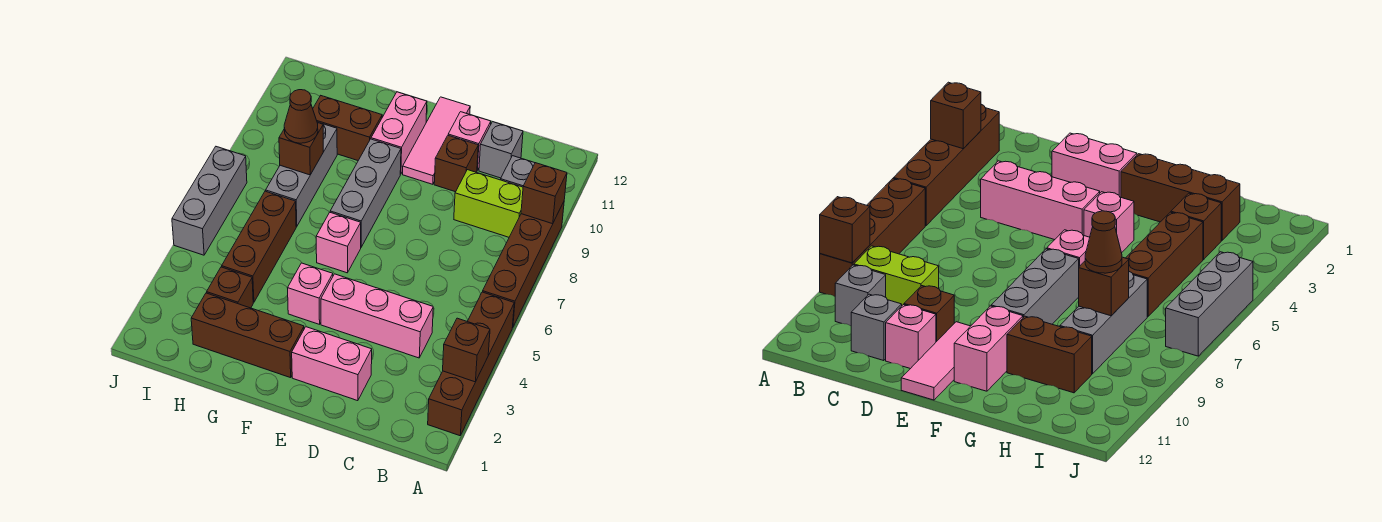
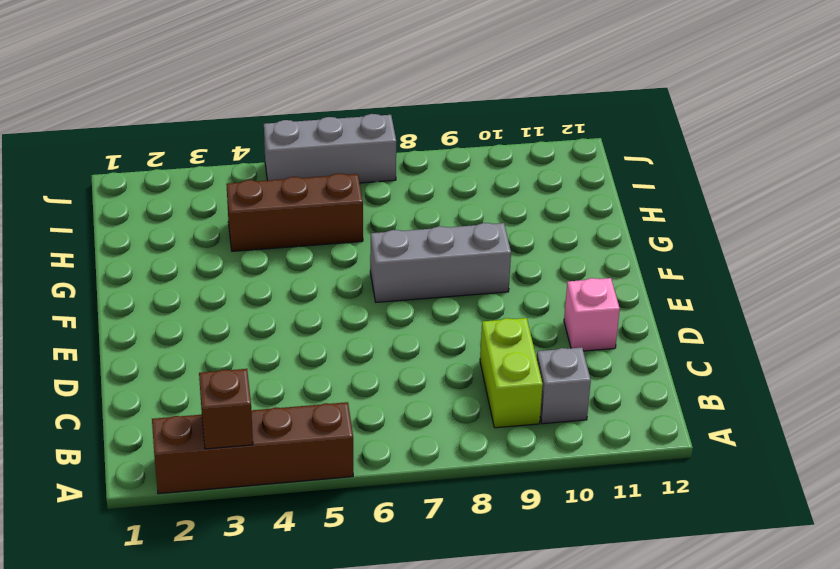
none -> brown brick A6:A9 level 1
none -> pink brick C4:E4 level 1
none -> grey brick C11 level 1

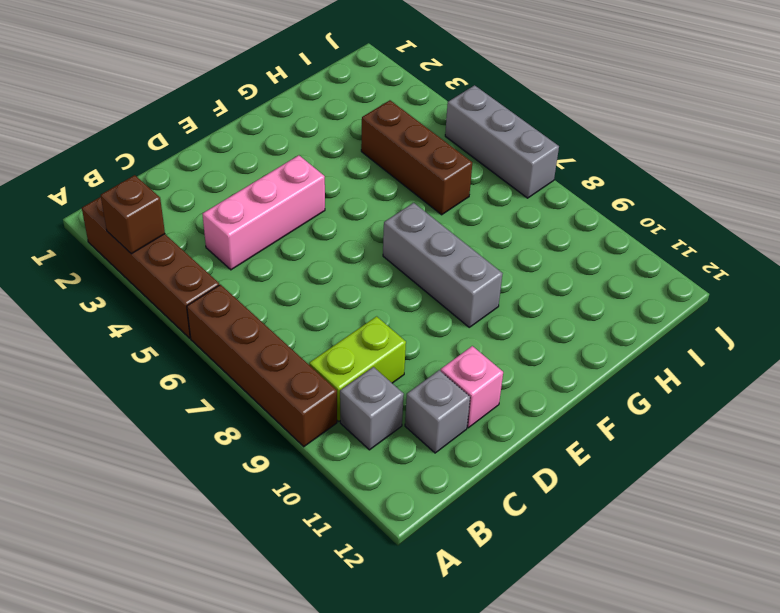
none -> pink brick D2:E2 level 1
none -> brown brick D10 level 1
none -> pink tile E10:E12 level 1

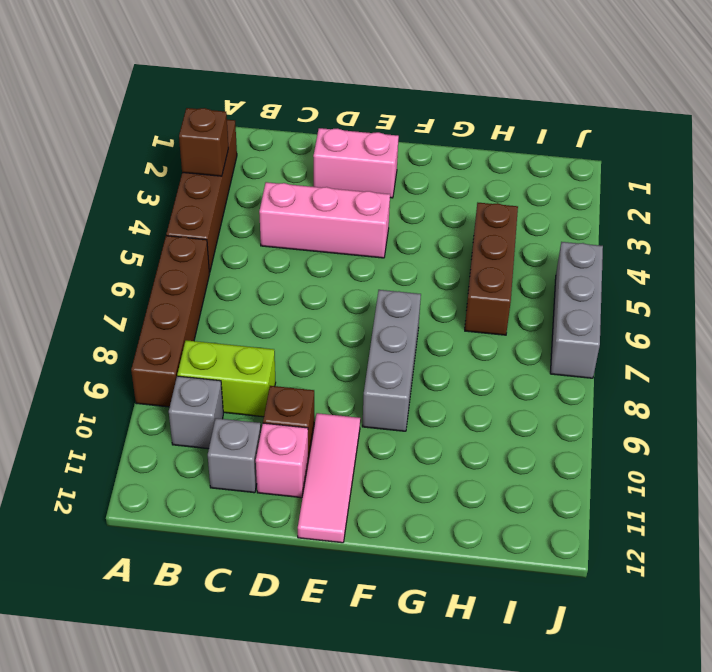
none -> brown brick F2:H2 level 1
none -> pink brick F4 level 1
none -> pink brick F6 level 1

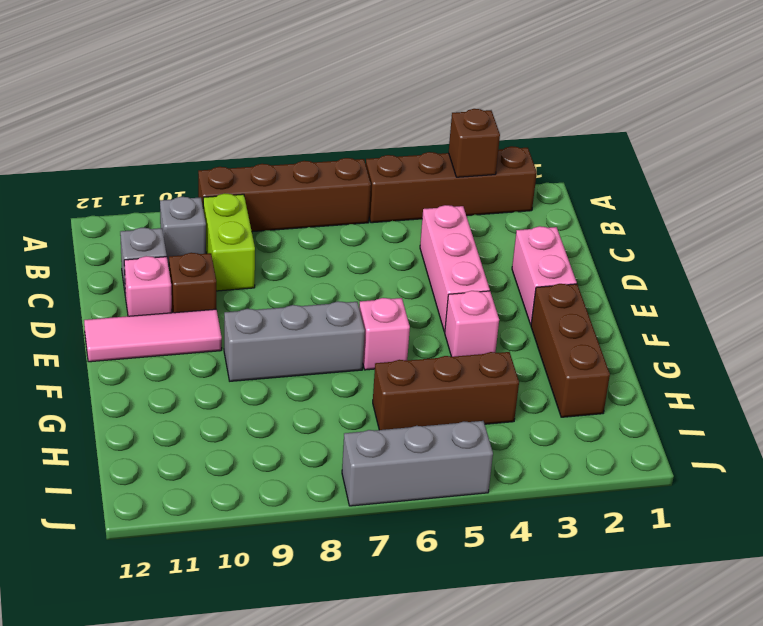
none -> pink brick F10:F11 level 1
none -> brown brick G10:H10 level 1
none -> brown brick H3 level 1

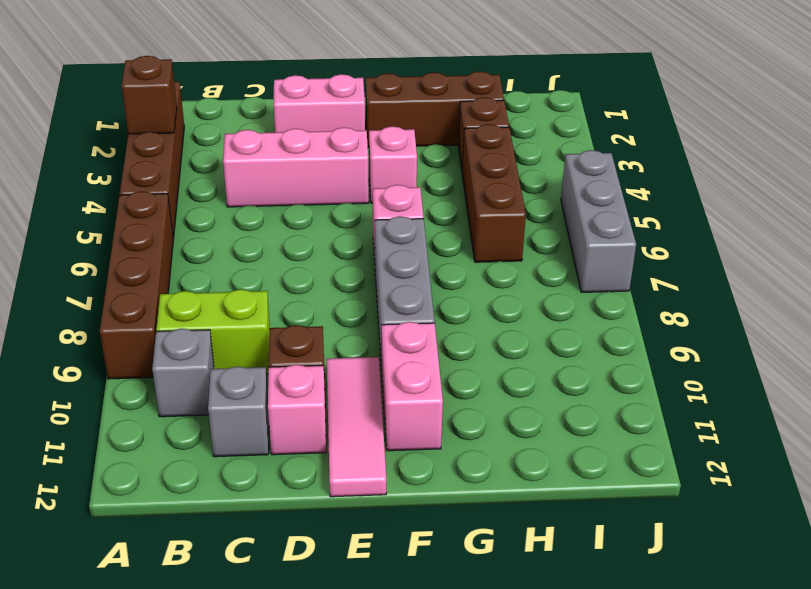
none -> brown brick G10:H10 level 1
none -> grey brick H7:H9 level 1
none -> brown brick A9 level 2

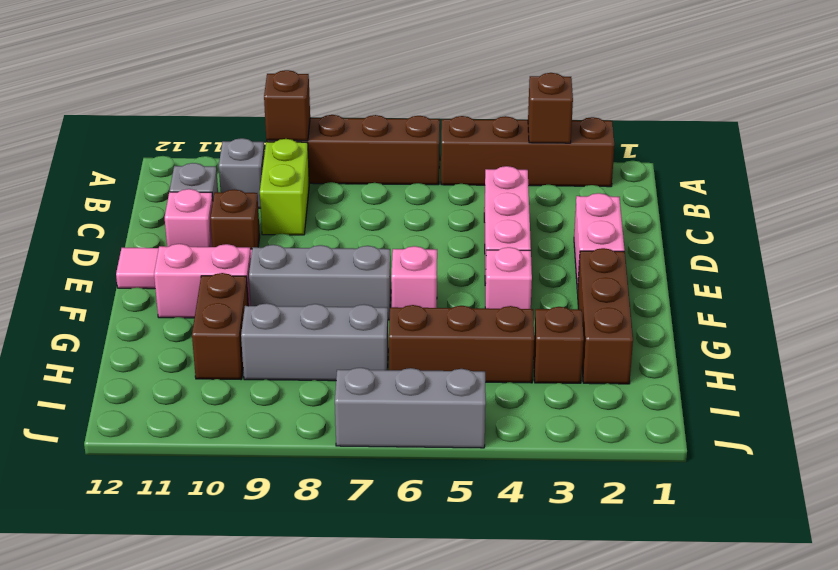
none -> brown brick H8 level 2
none -> brown cone H8 level 3

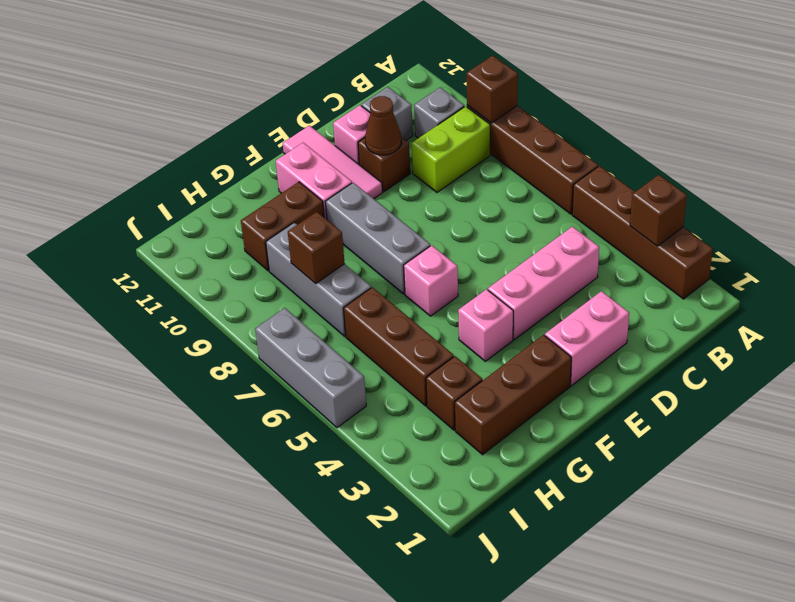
brown cone D10 level 2 -> brown cone H8 level 3

